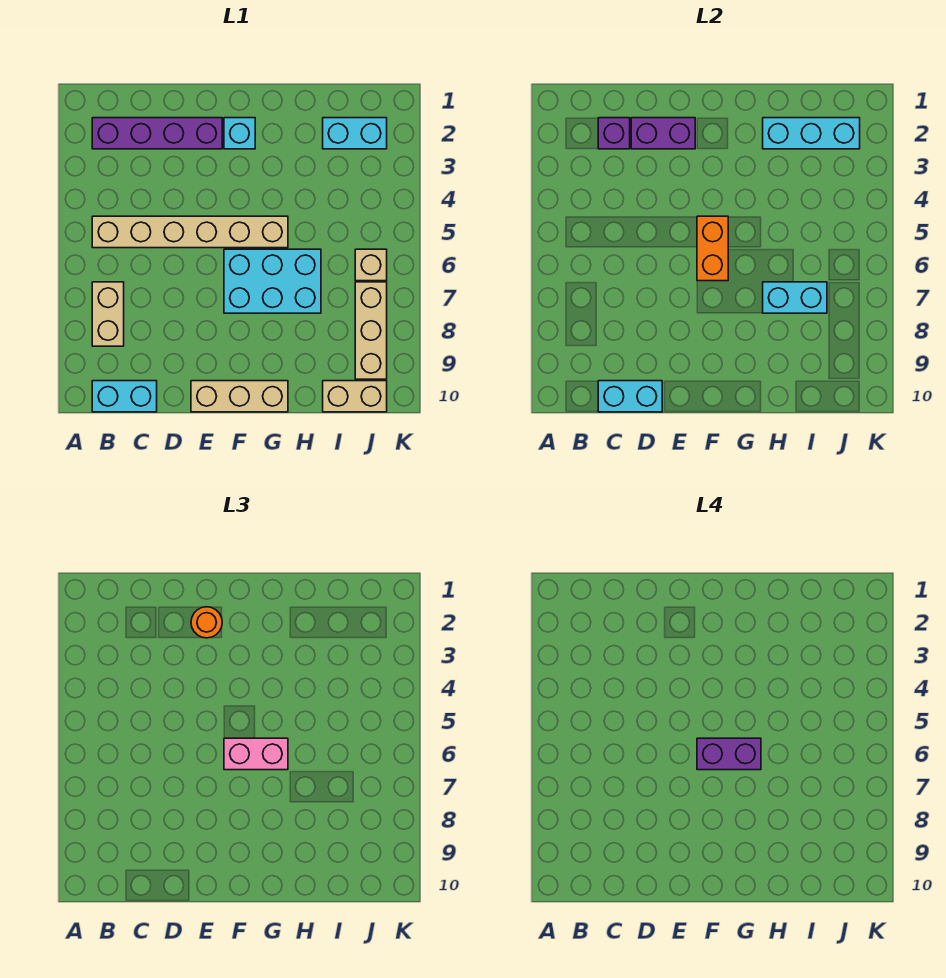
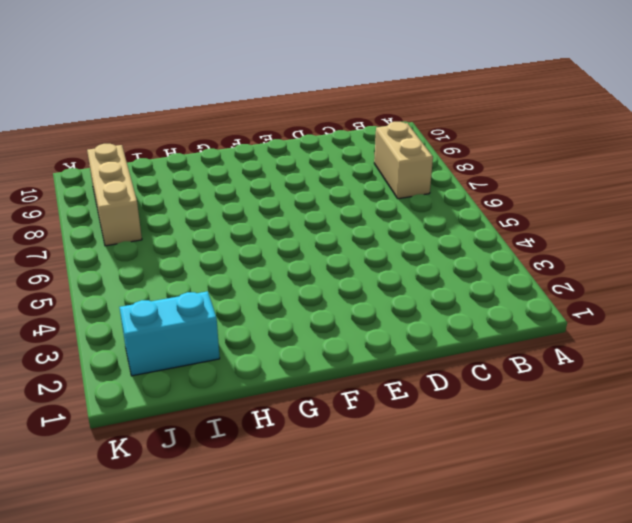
none -> purple brick B2:E2 level 1
none -> tan brick B5:G5 level 1
none -> cyan brick B10:C10 level 1

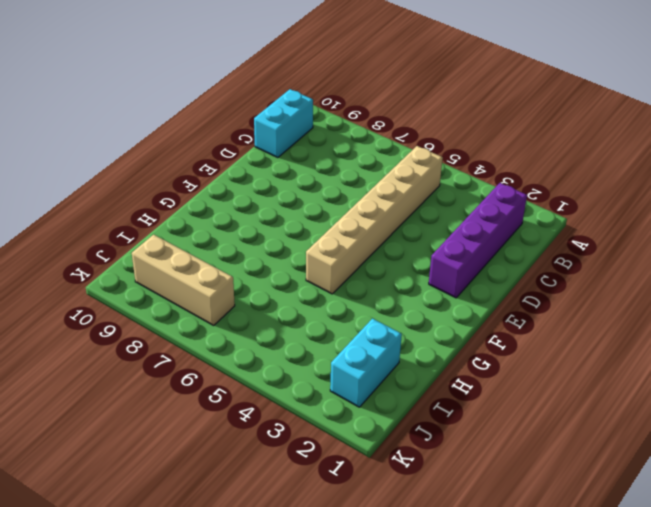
none -> tan brick B7:B8 level 1
none -> tan brick E10:G10 level 1
none -> cyan brick F2 level 1

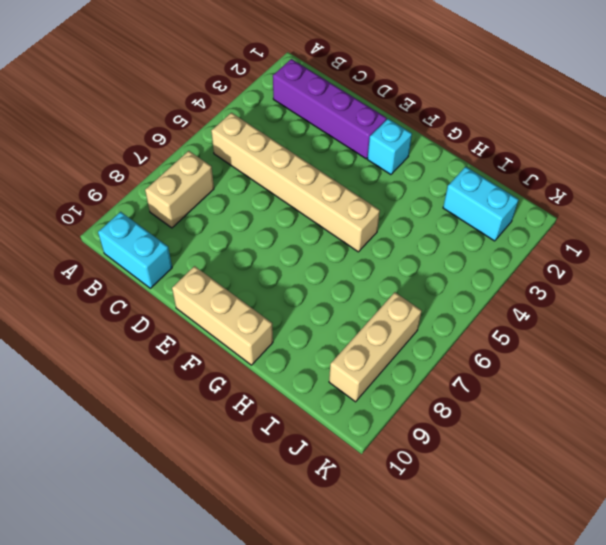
none -> cyan brick F6:H7 level 1
none -> tan brick I10:J10 level 1
none -> tan brick J6 level 1

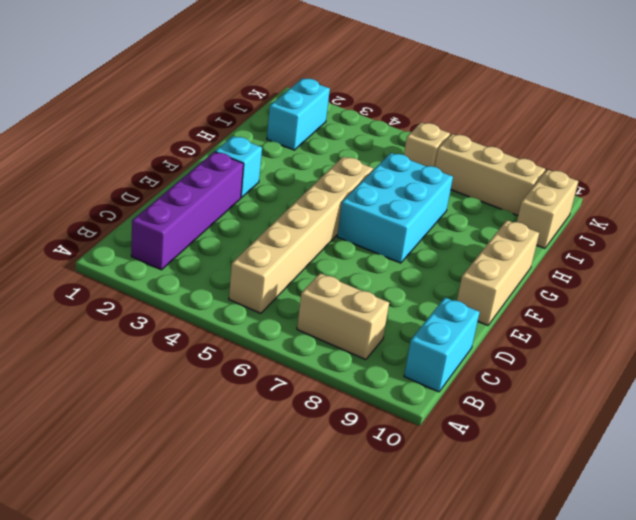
none -> purple brick C2 level 2
none -> cyan brick C10:D10 level 2
none -> purple brick D2:E2 level 2

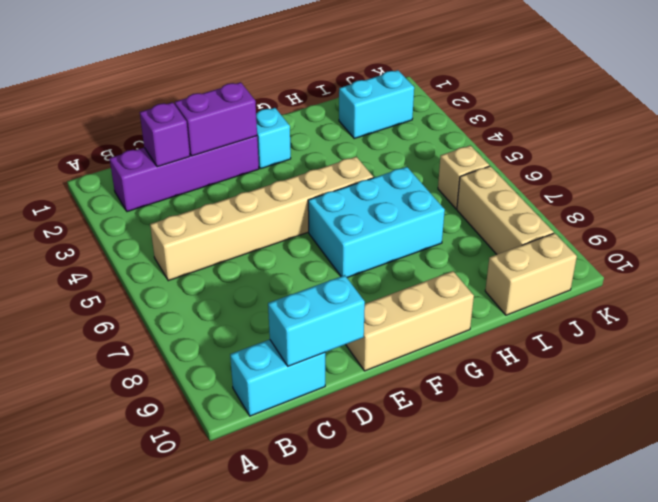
none -> tan brick B7:B8 level 1
none -> orange brick F5:F6 level 2
none -> cyan brick H2:J2 level 2

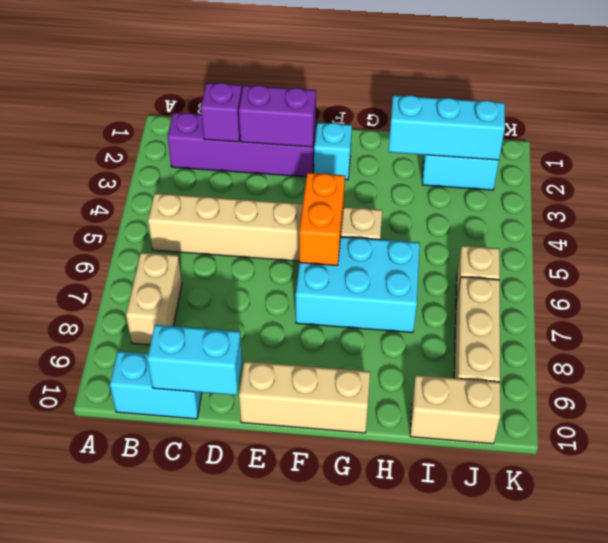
none -> cyan brick H7:I7 level 2
none -> orange round brick E2 level 3
none -> pink brick F6:G6 level 3

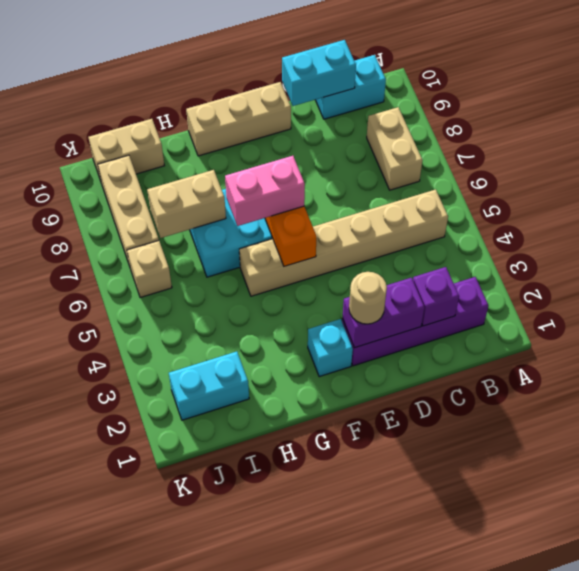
tan round brick E2 level 3 -> orange round brick E2 level 3
tan brick H7:I7 level 2 -> cyan brick H7:I7 level 2
none -> cyan brick H2:J2 level 2
none -> purple brick F6:G6 level 4

